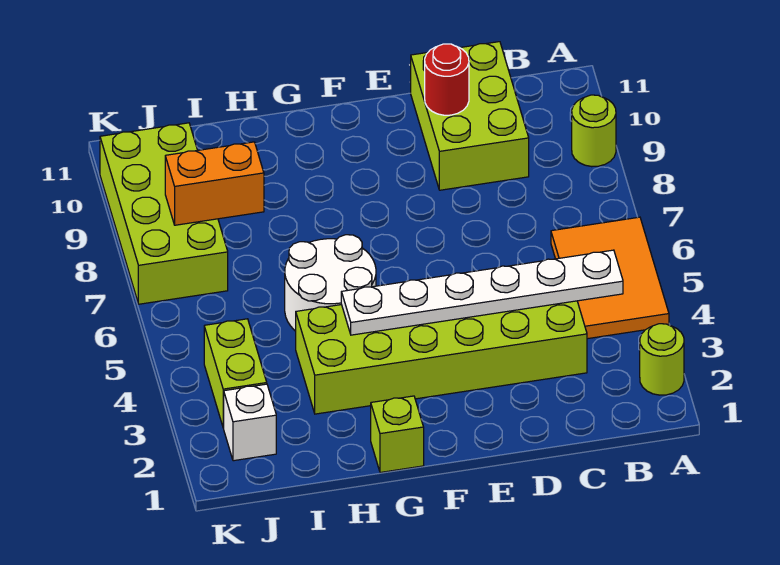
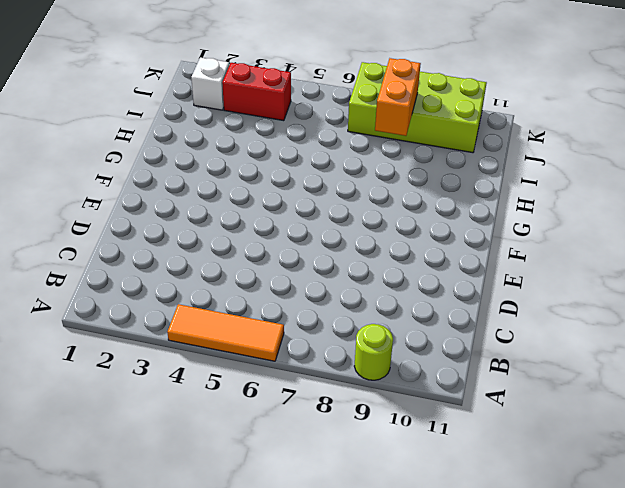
orange tile A4:A6 level 1 -> orange tile A4:B6 level 1
red brick J3:J4 level 1 -> lime brick J3:J4 level 1
none -> lime round brick A2 level 1
none -> lime brick C3:H4 level 1
none -> lime brick C9:D11 level 1

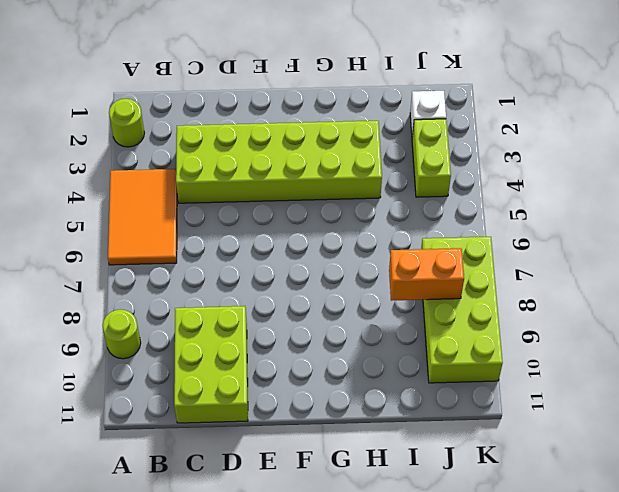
none -> lime brick G1 level 1
none -> white round brick G5:H6 level 1
none -> white plate B4:G4 level 2

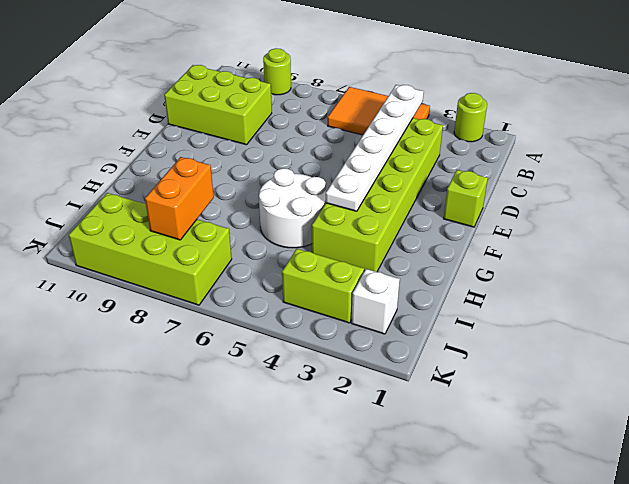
lime brick E1 level 1 -> lime brick G1 level 1
none -> red round brick D10 level 2

